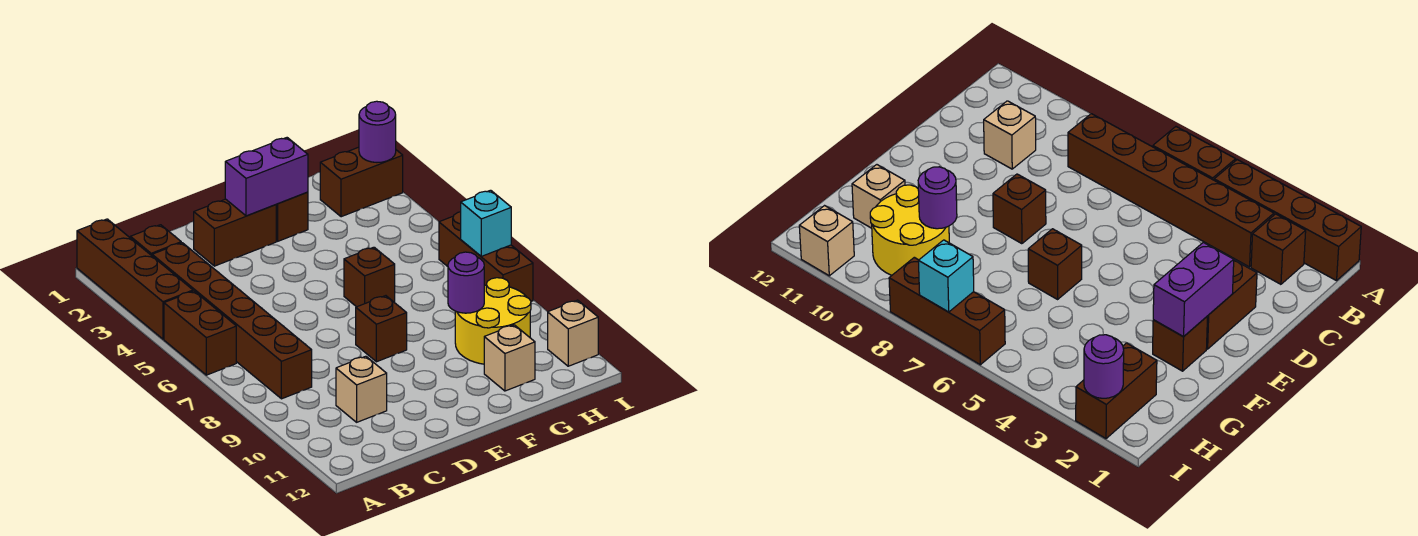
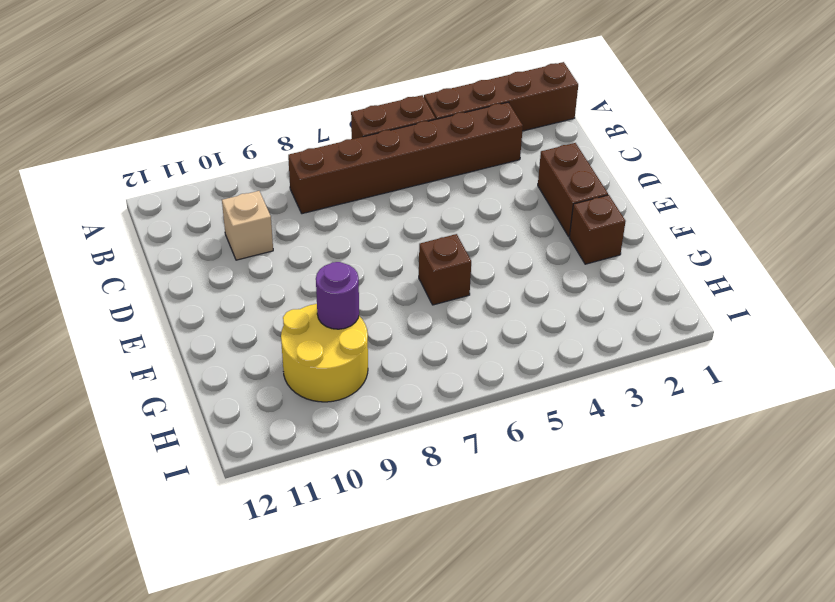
none -> brown brick B2 level 1
none -> brown brick E8 level 1
none -> tan brick G11 level 1

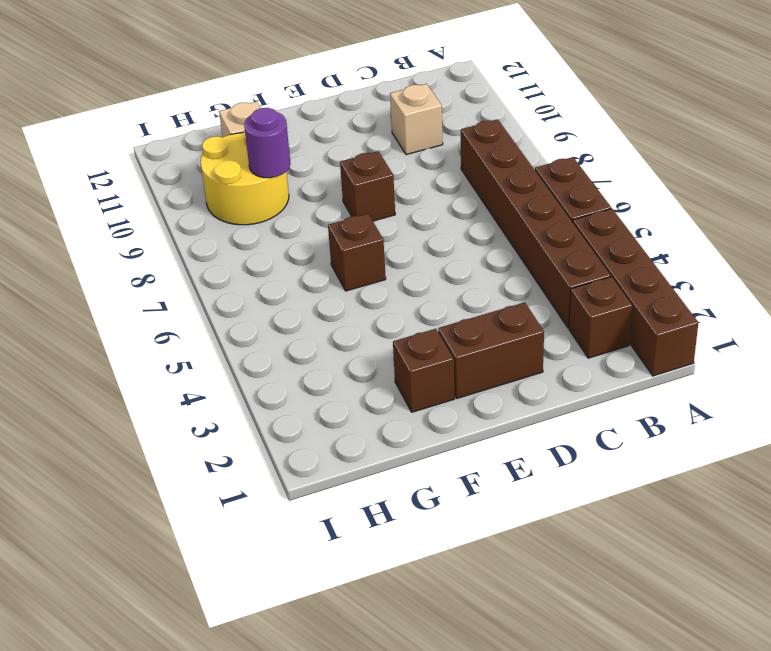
none -> brown brick H2:I2 level 1
none -> brown brick I6:I8 level 1
none -> tan brick I11 level 1

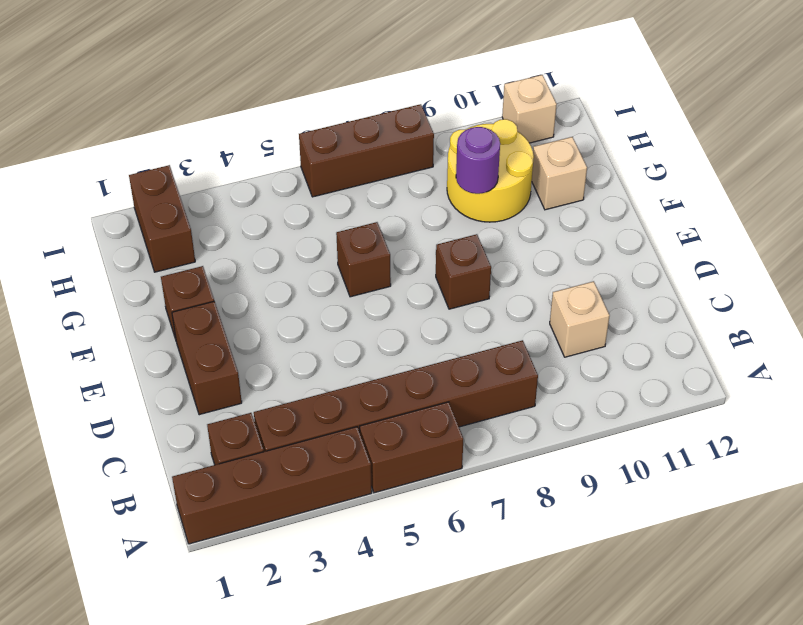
none -> purple brick E2:F2 level 2
none -> purple round brick I2 level 2
none -> cyan brick I7 level 2

